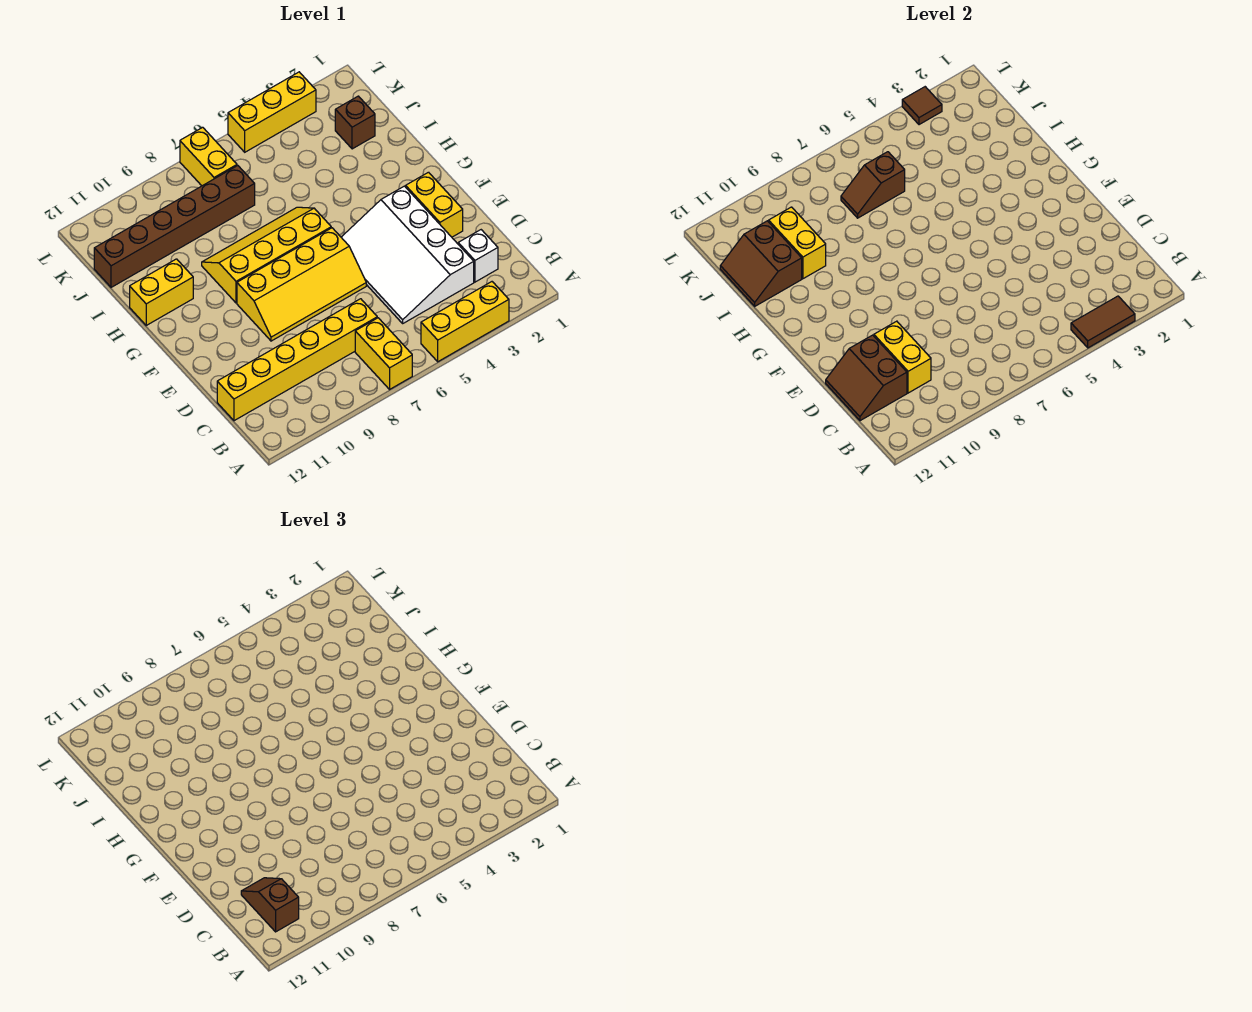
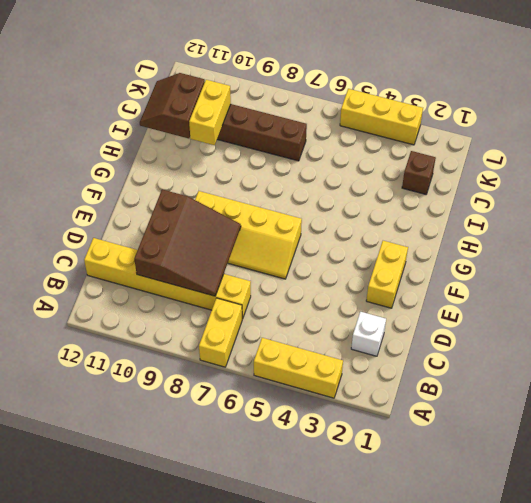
brown slope C8:E10 level 2 top 10 -> yellow brick C10:D10 level 2
none -> white slope C3:F5 level 1 top 3
none -> yellow slope G6:H9 level 1 top G
none -> yellow brick H11:H12 level 1

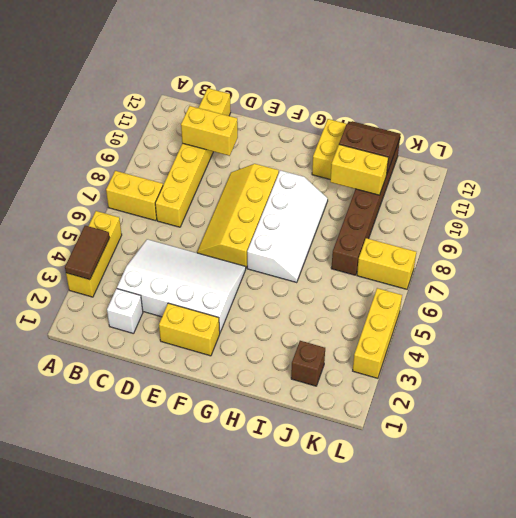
white slope G6:H9 level 1 top G -> yellow slope G6:H9 level 1 top G
none -> brown slope C11:D12 level 2 top 11
none -> brown slope J6:J7 level 2 top 6
none -> brown tile L3 level 2

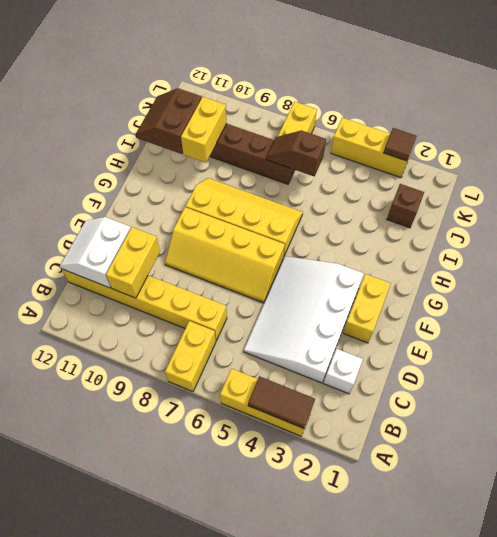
white slope C11:D12 level 2 top 11 -> brown slope C11:D12 level 2 top 11
none -> yellow brick H11:H12 level 1
none -> brown slope B11:C11 level 3 top B

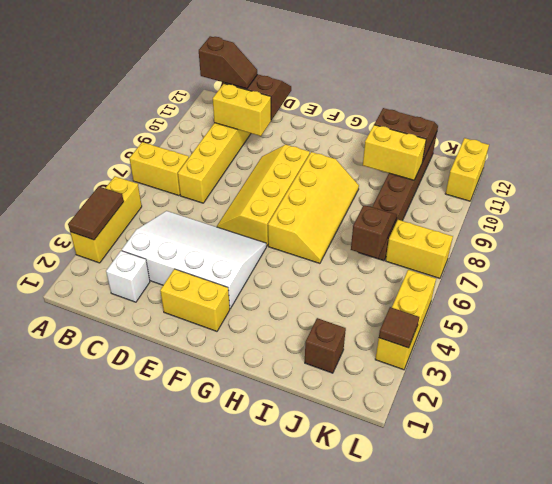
yellow brick L11:L12 level 1 -> yellow brick H11:H12 level 1

